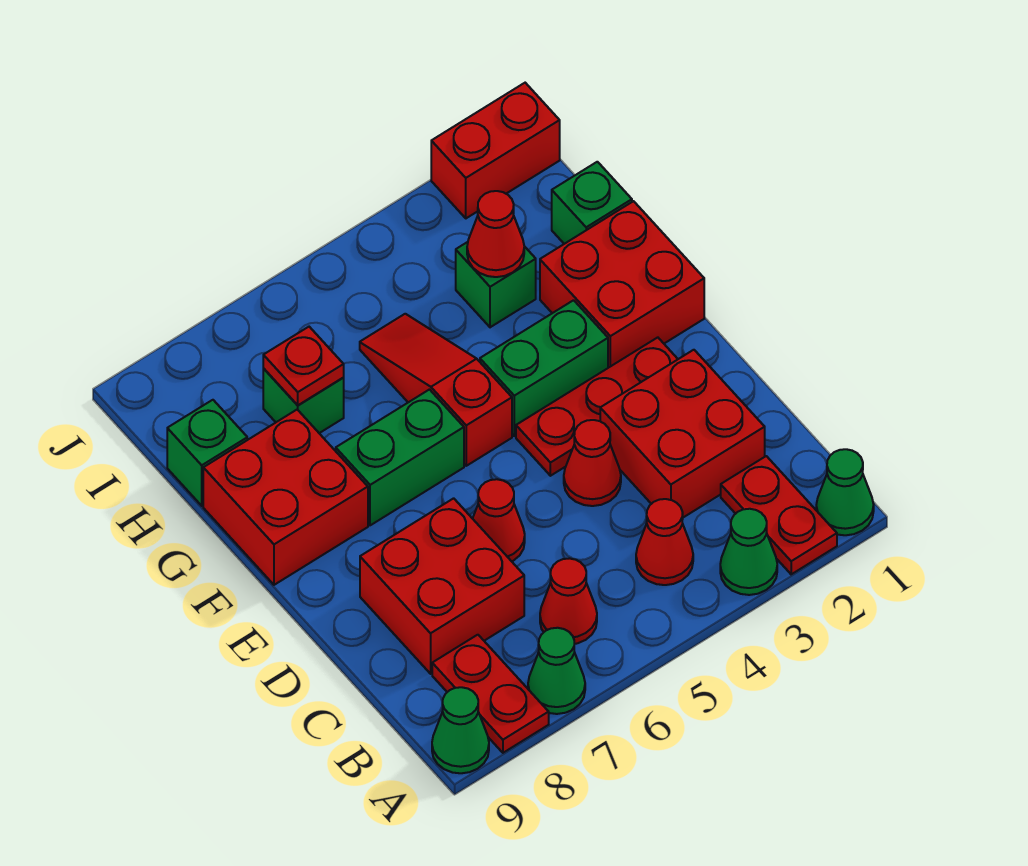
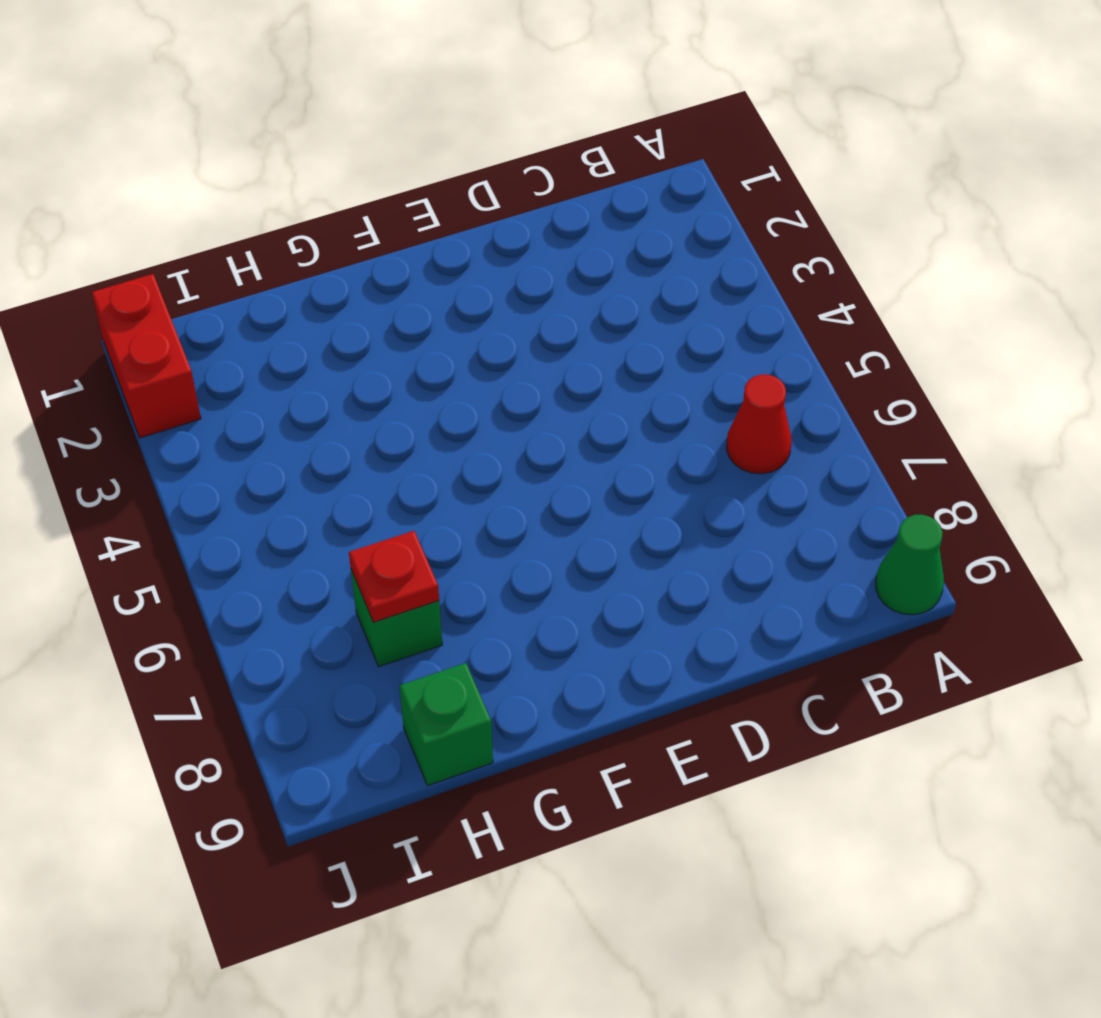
none -> green cone A1 level 1
none -> red plate A2:B2 level 1
none -> green cone A3 level 1

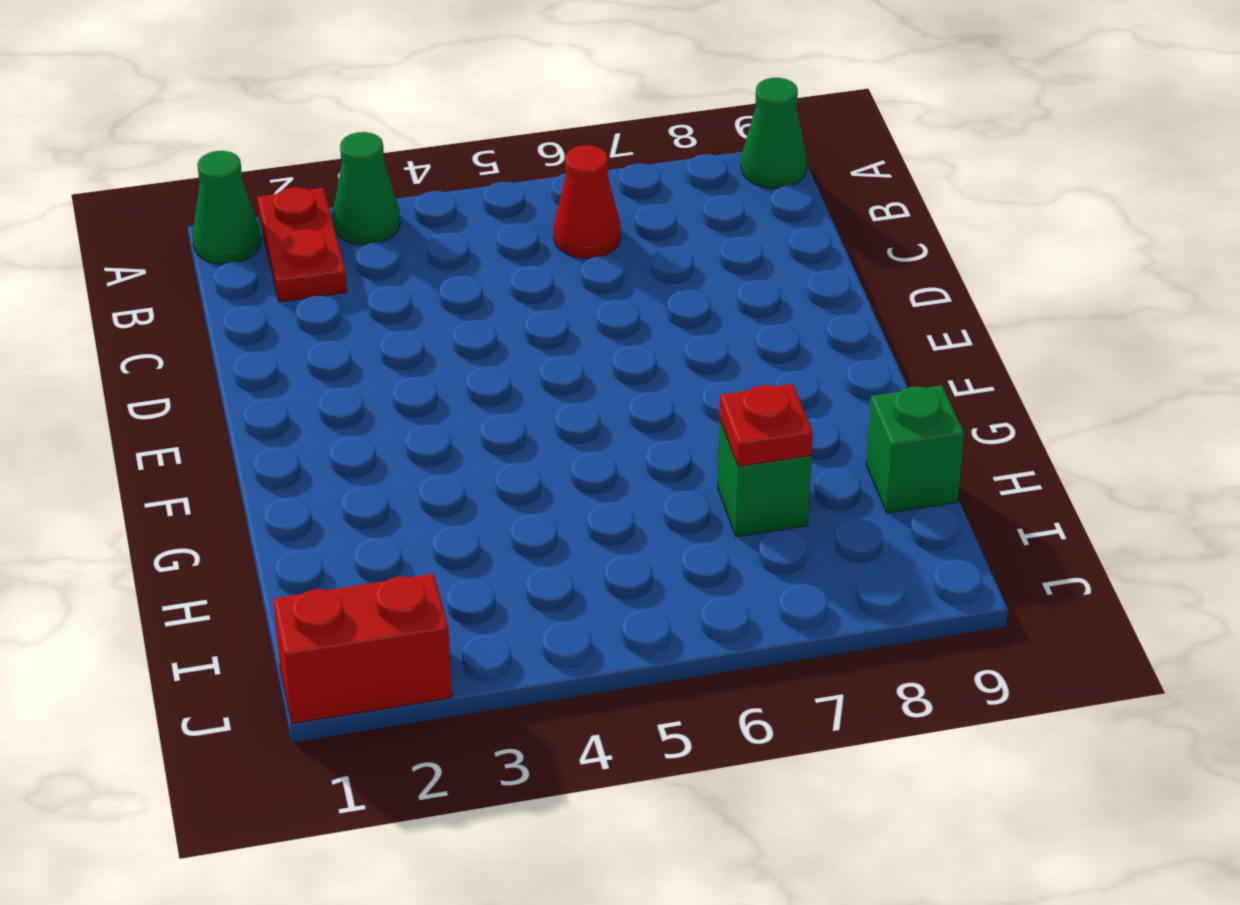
none -> green cone A7 level 1
none -> red plate A8:B8 level 1
none -> red cone B4 level 1

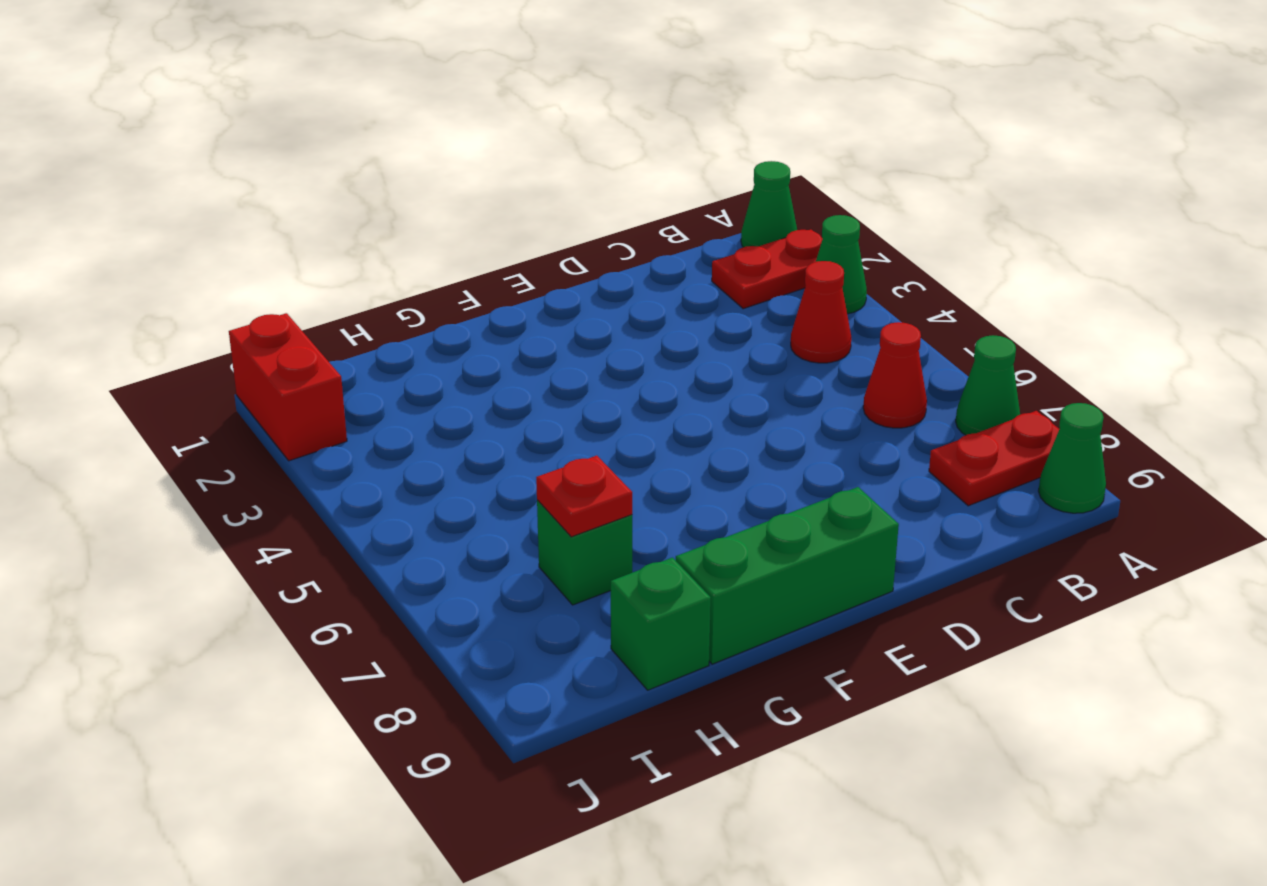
green brick E9:G9 level 1 -> red brick F8:G9 level 1
none -> red brick C2:D3 level 1
none -> red brick C7:D8 level 1
none -> red cone D4 level 1

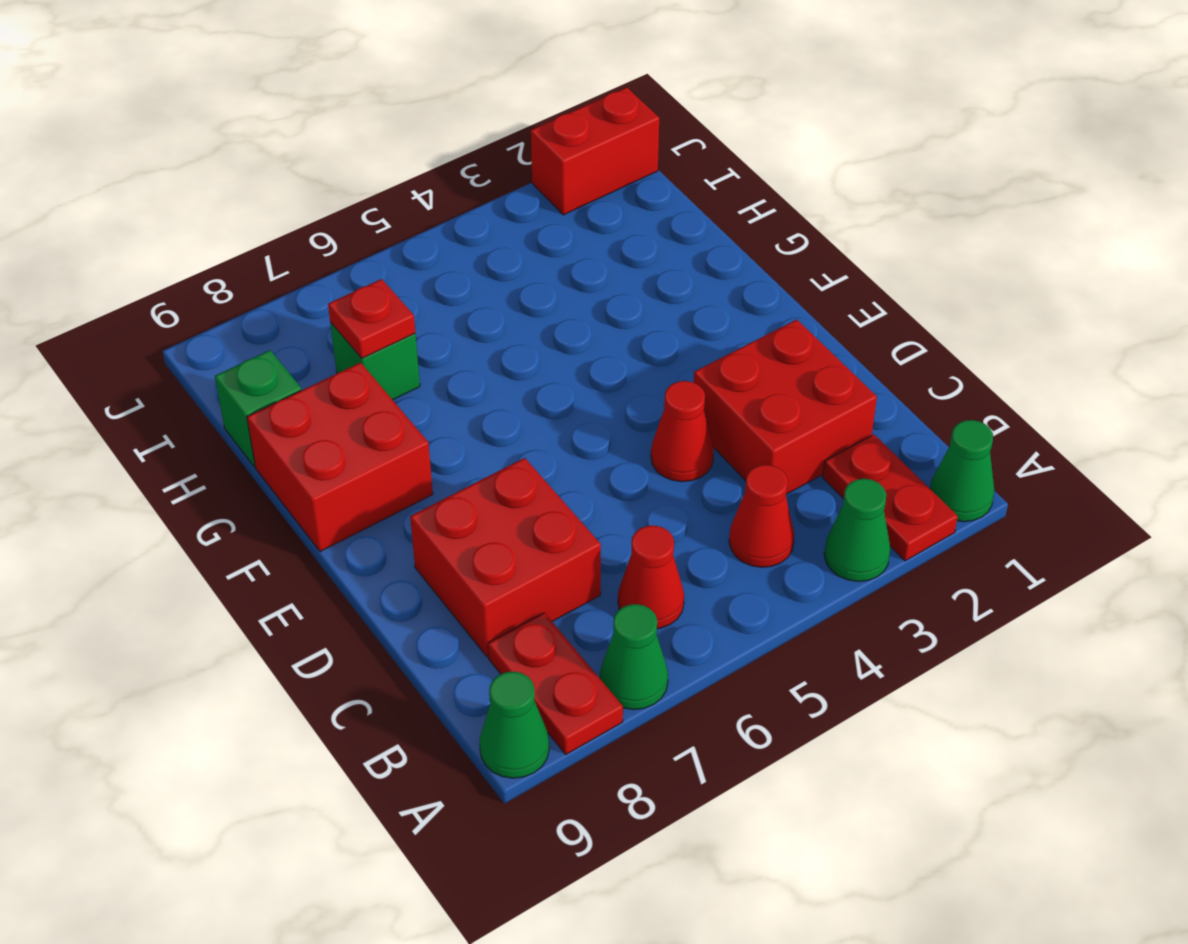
none -> red cone D6 level 1
none -> red plate E2:E4 level 1
none -> red brick F1:G2 level 1

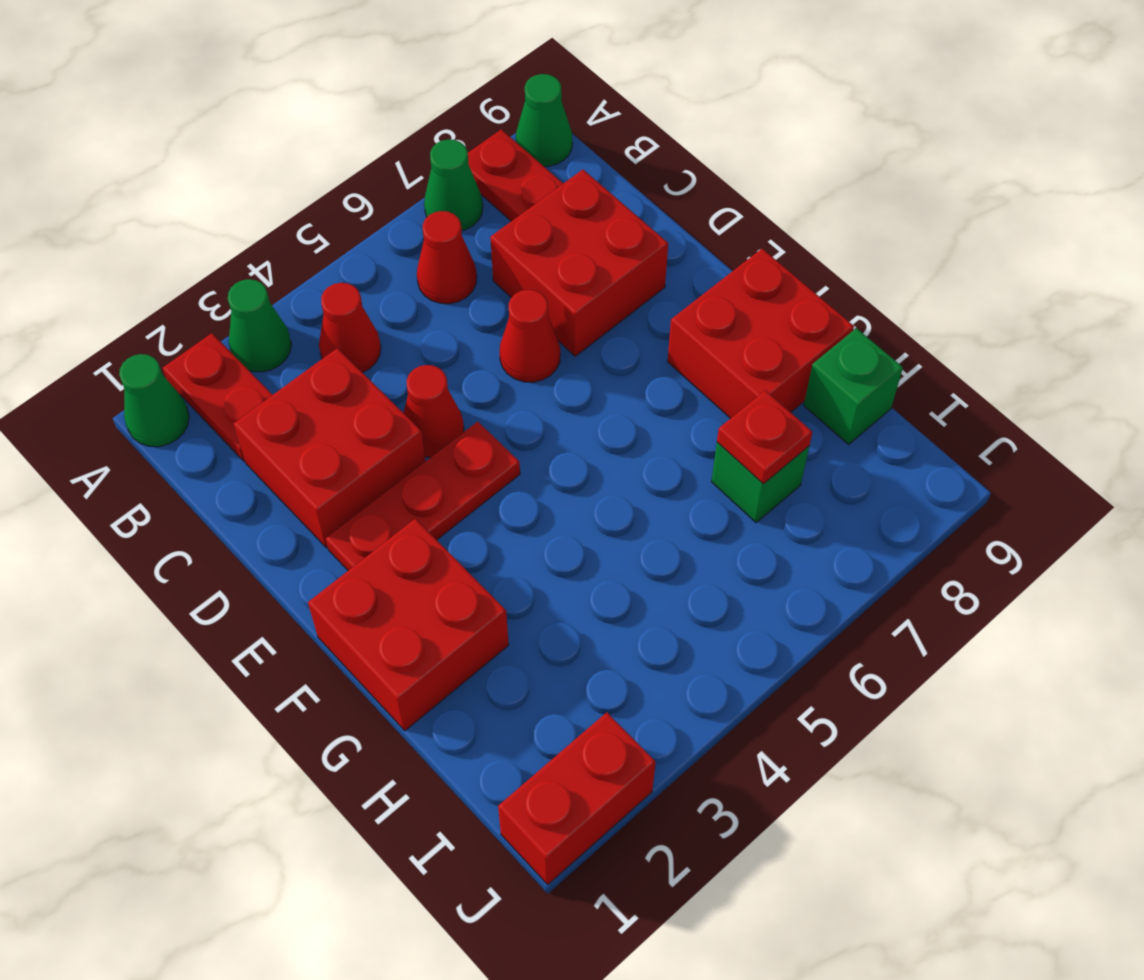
none -> green brick F3:F4 level 1
none -> red slope F5:H5 level 1 top F
none -> green brick F6:F7 level 1

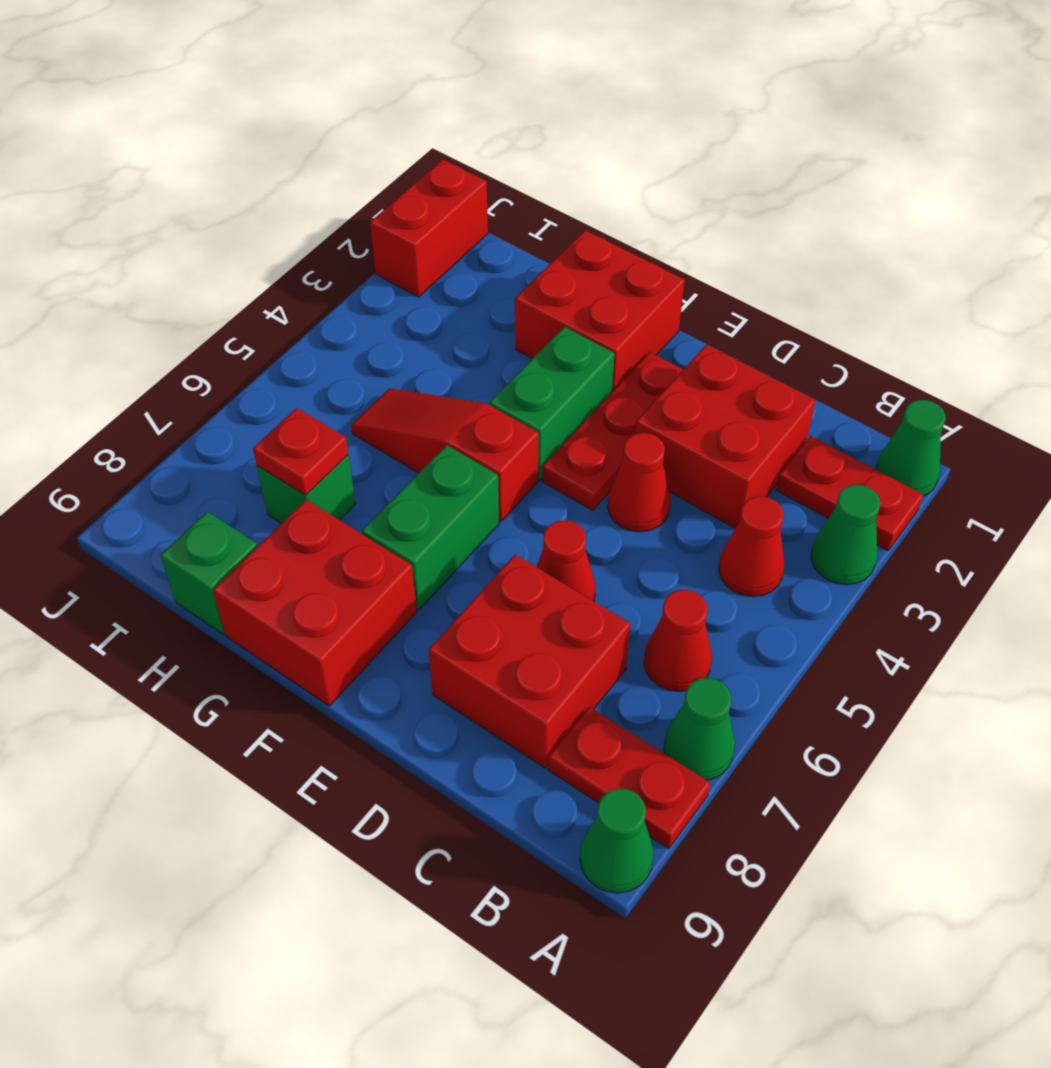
none -> green brick H1 level 1
none -> green brick H3 level 1
none -> red cone H3 level 2

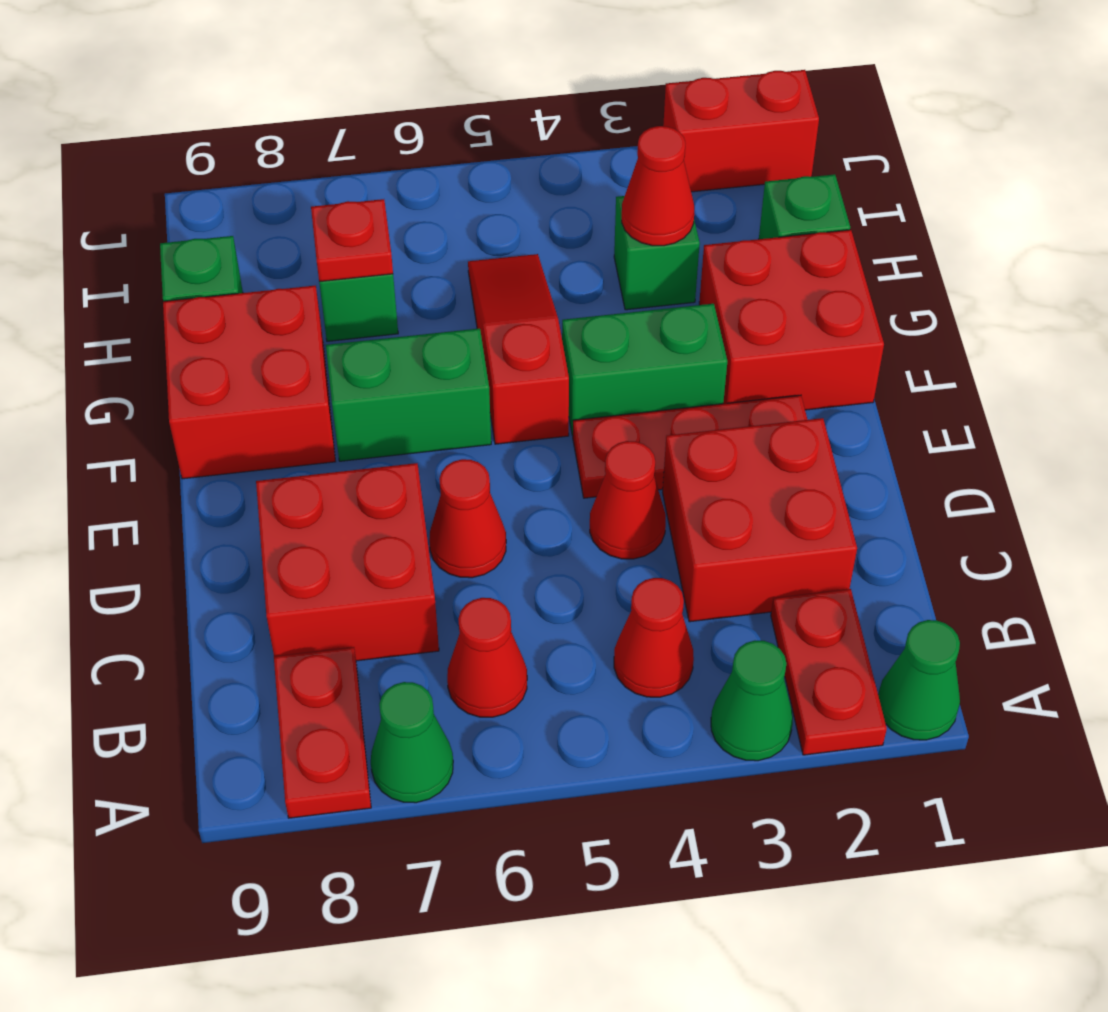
none -> green cone A9 level 1

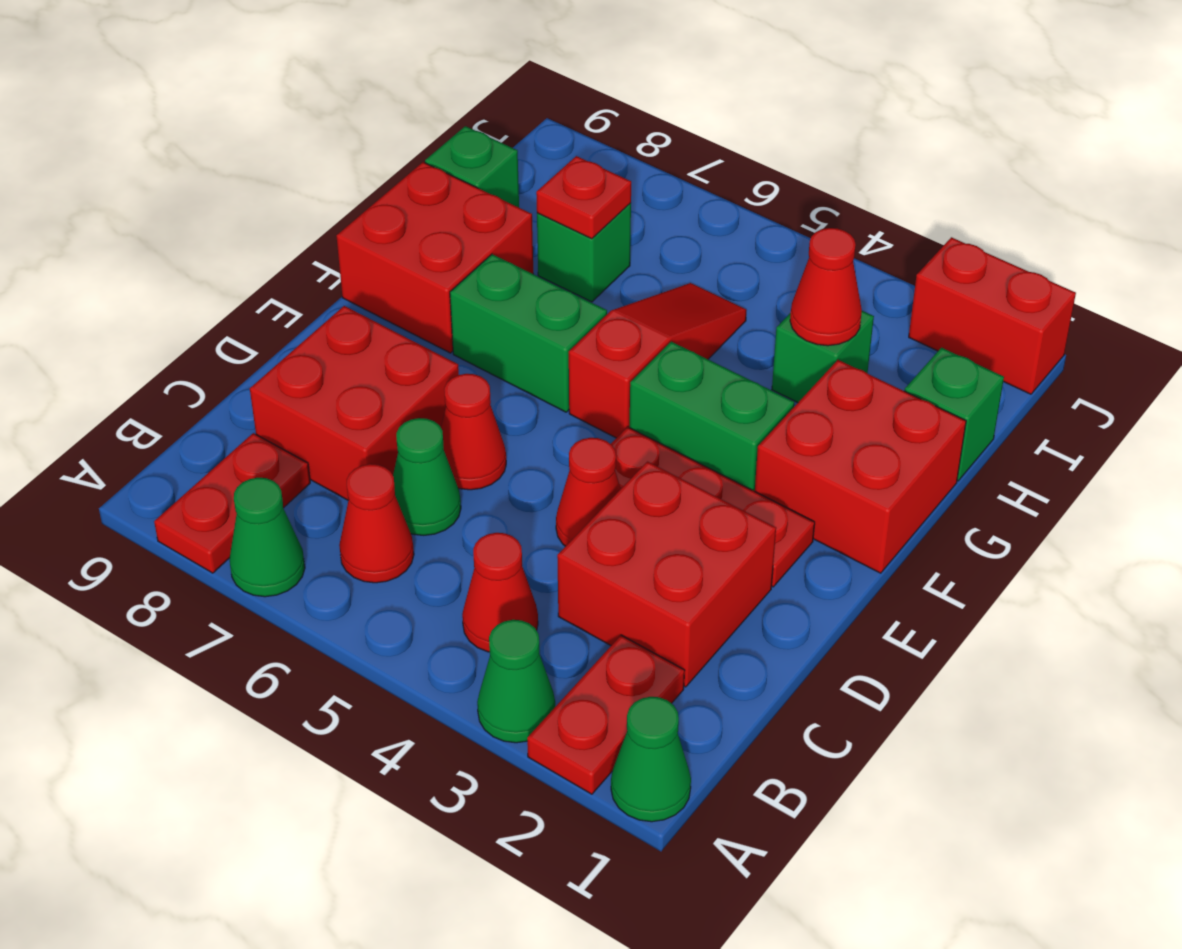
green cone C6 level 1 -> green cone A9 level 1

